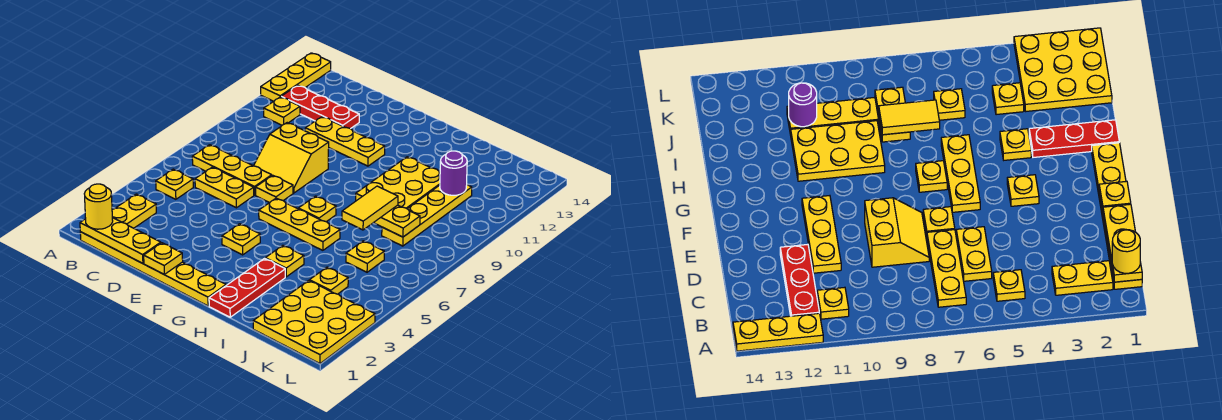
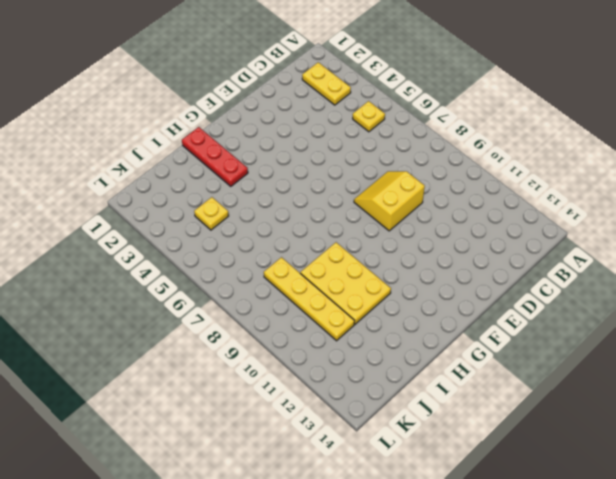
none -> yellow plate A12:A14 level 1
none -> yellow plate B1:G1 level 1
none -> yellow plate B7:D7 level 1

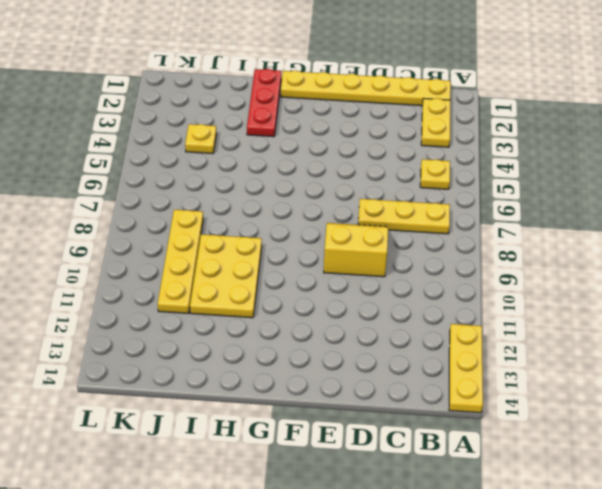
none -> yellow plate B11 level 1
none -> red plate B12:D12 level 1
none -> yellow plate C6:D6 level 1

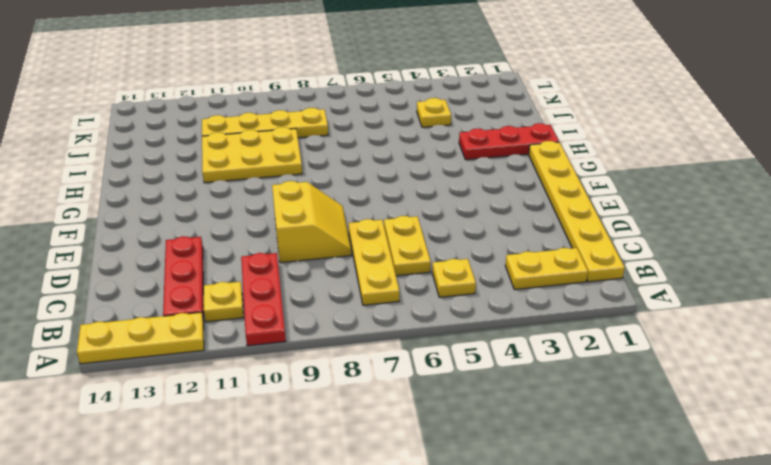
red plate A10:C10 level 1 -> none
none -> yellow plate D11:F11 level 1
none -> yellow plate E7 level 1
none -> yellow plate F4 level 1

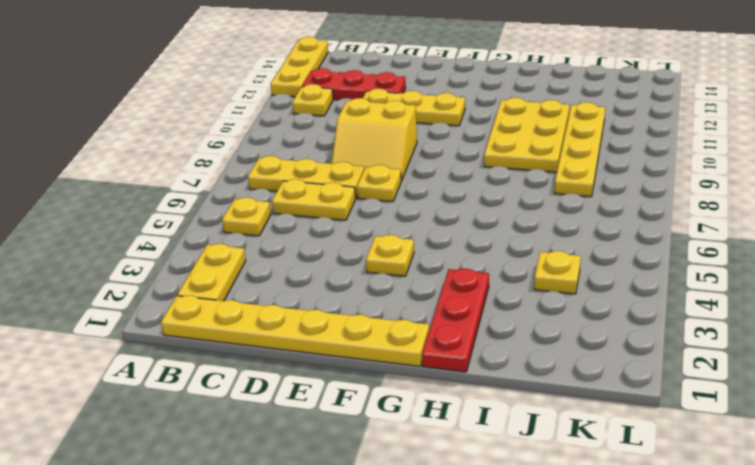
none -> yellow plate F6:H6 level 1
none -> yellow plate G7 level 1
none -> yellow plate H4 level 1

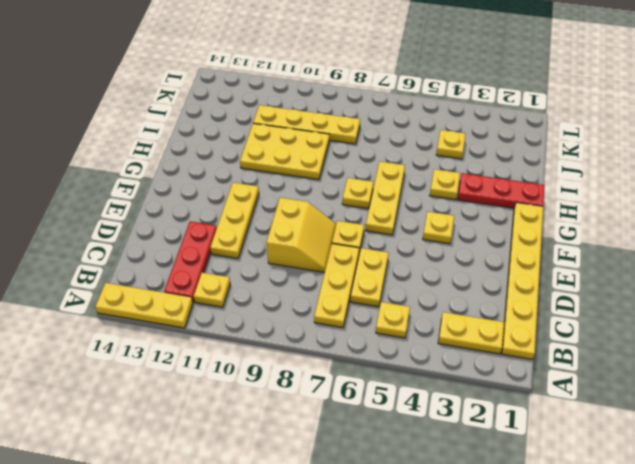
none -> yellow plate J1:L3 level 1
none -> yellow plate J6 level 1
none -> yellow plate B1:D1 level 2

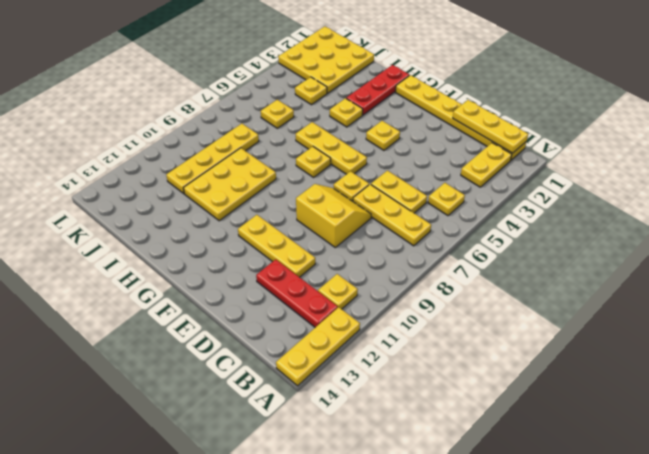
none -> yellow plate E1 level 2
none -> yellow plate I8:J8 level 2
none -> purple round brick J11 level 2

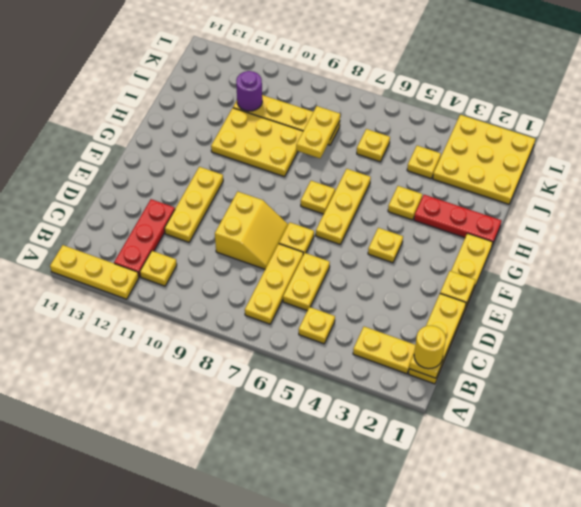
none -> yellow tile I7:I8 level 3

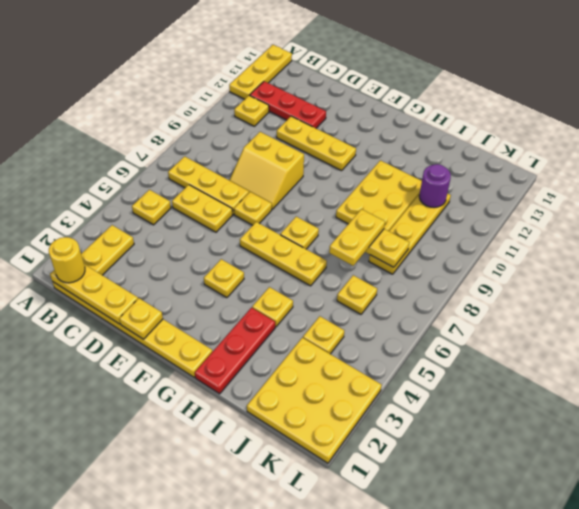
yellow plate I7:I8 level 3 -> yellow tile I7:I8 level 3

